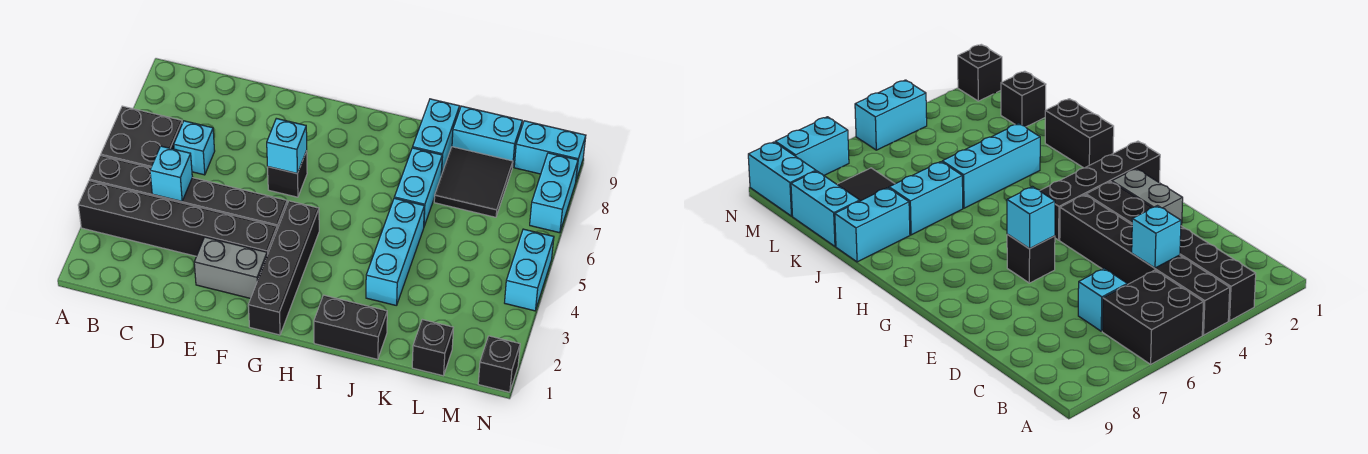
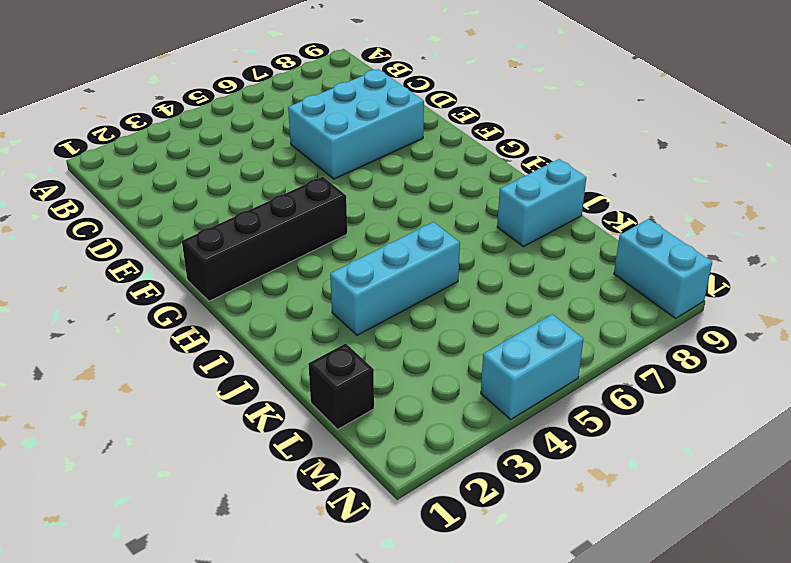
cyan brick D6:E8 level 1 -> none
none -> black brick A3:F3 level 1
none -> black brick A4:F4 level 1
none -> black brick A5:B6 level 1

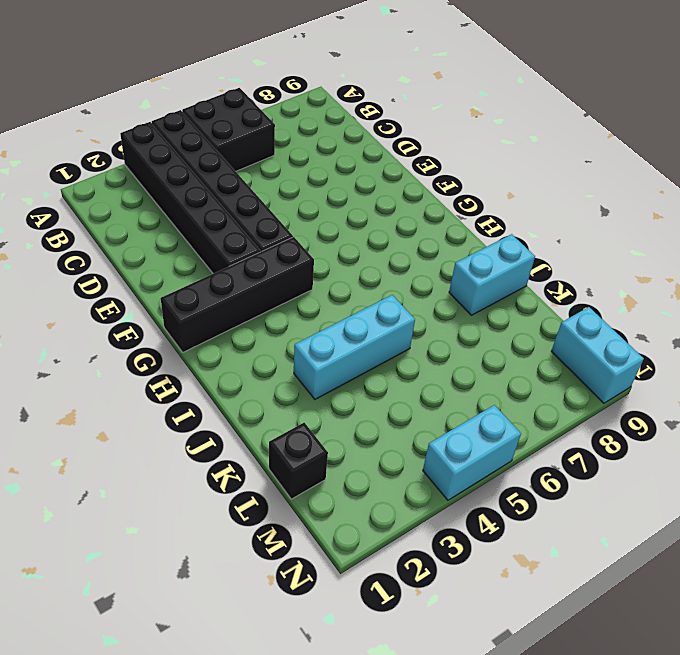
none -> cyan brick C6 level 1
none -> grey brick E2:F2 level 1
none -> black brick F6 level 1

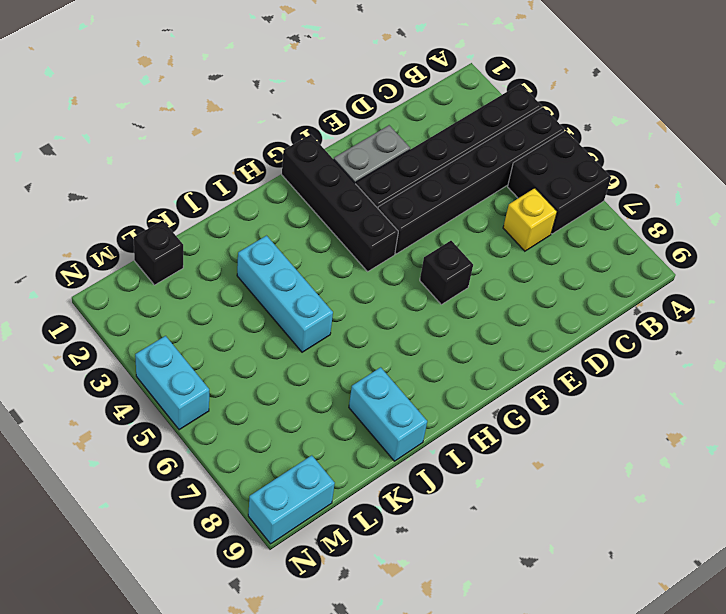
yellow brick C6 level 1 -> cyan brick C6 level 1
none -> black brick I1:J1 level 1
none -> cyan brick J6:J7 level 1
none -> black tile K7:L8 level 1

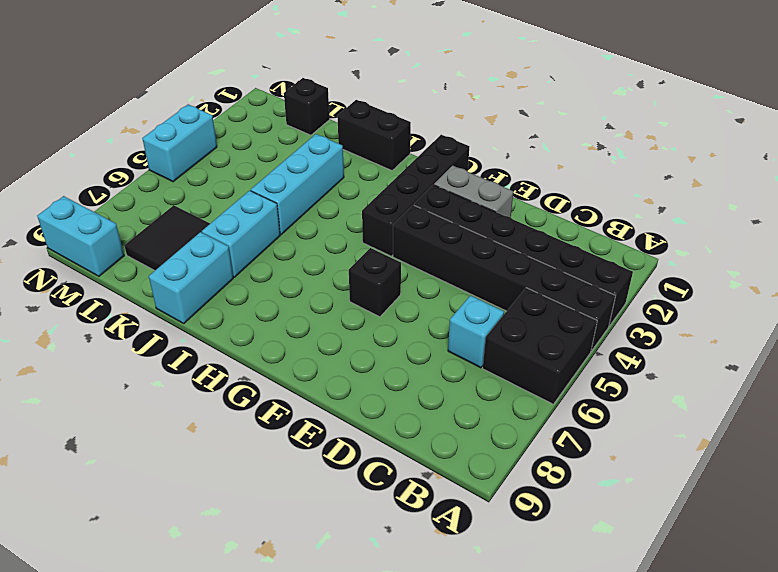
none -> cyan brick K9:L9 level 1
none -> black brick N1 level 1
none -> cyan brick N7:N8 level 1

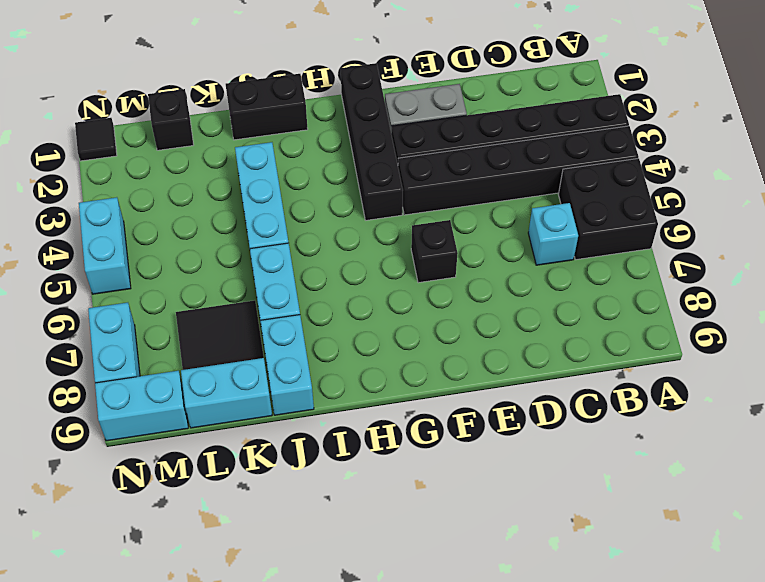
black tile N1 level 1 -> black brick N1 level 1
none -> cyan brick C4 level 2
none -> cyan brick F6 level 2

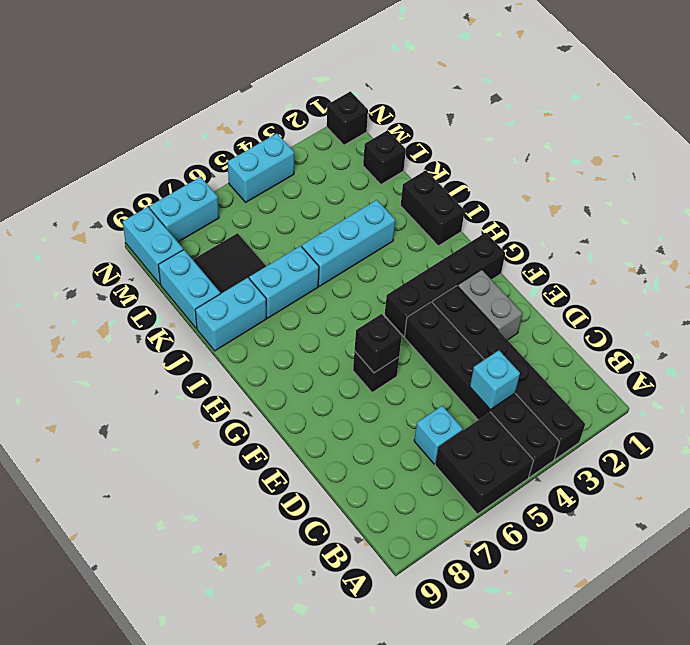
black brick F6 level 2 -> cyan brick F6 level 2

